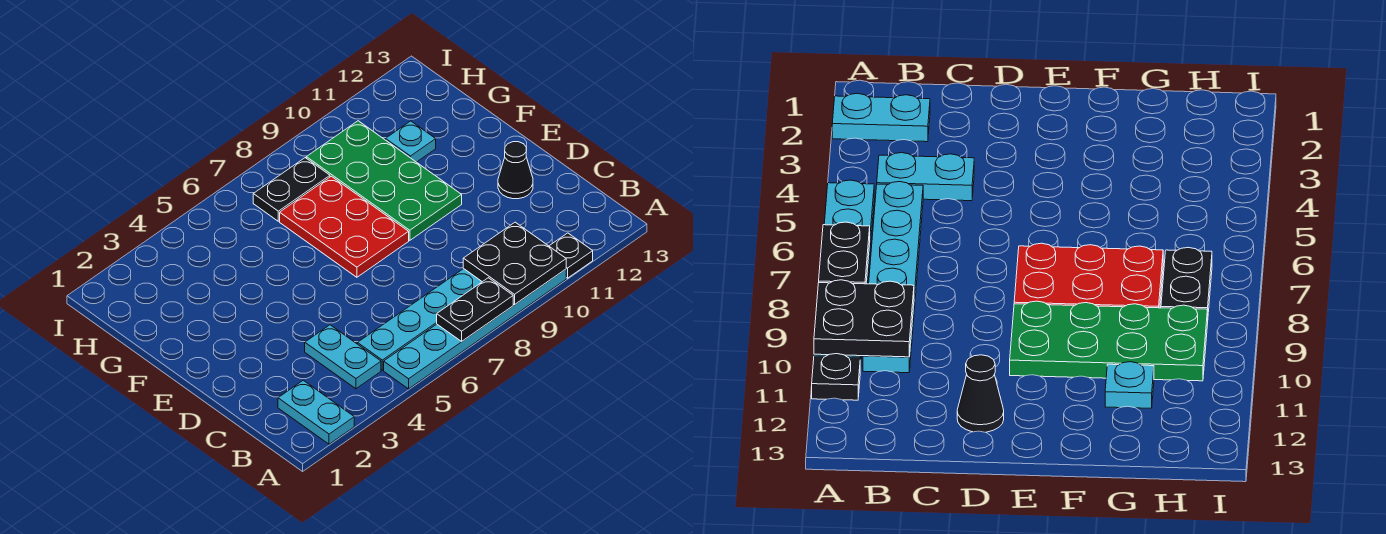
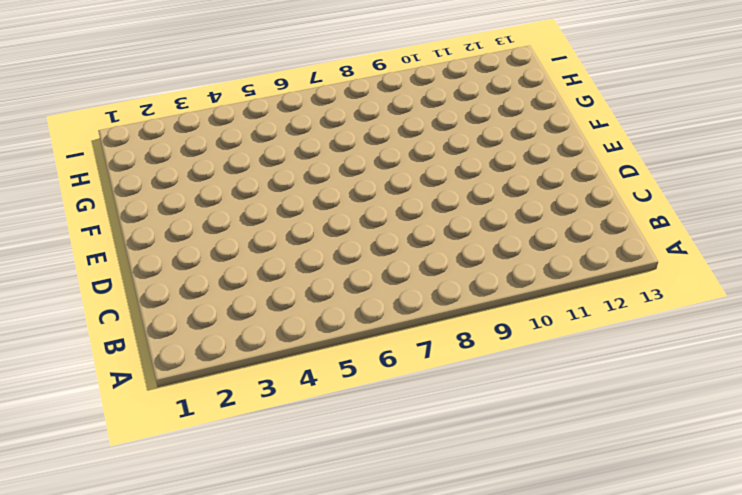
none -> cyan plate A2:B2 level 1
none -> cyan plate A5:A10 level 1
none -> black plate A11 level 1

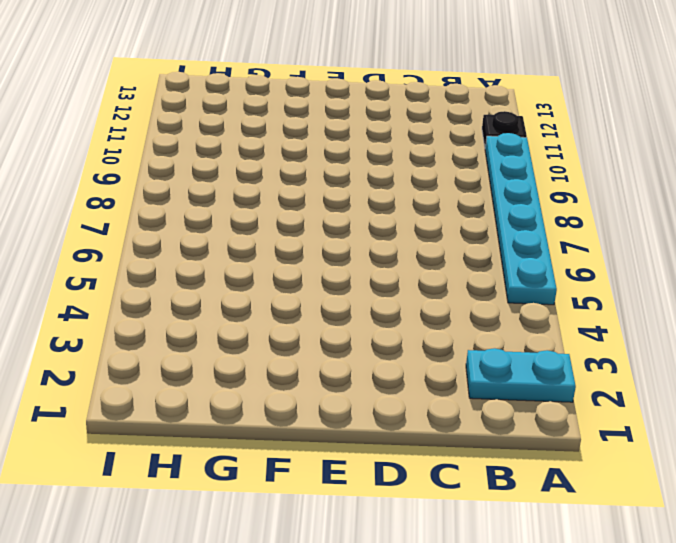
none -> cyan plate B4:C4 level 1
none -> cyan plate B5:B10 level 1
none -> black cone D12 level 1

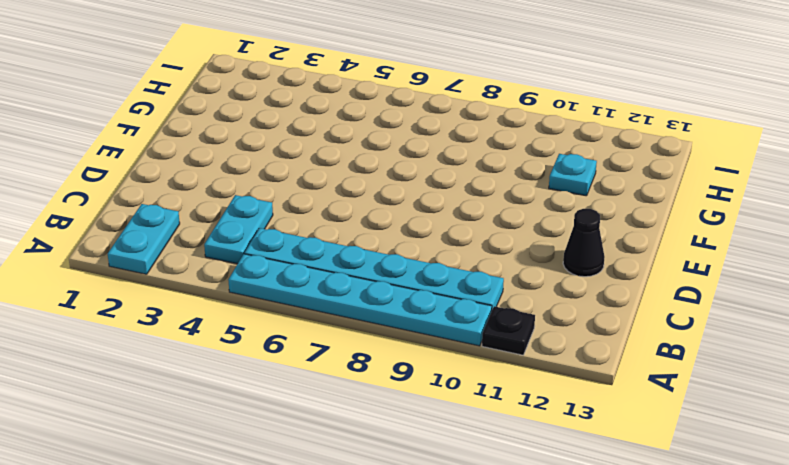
none -> red plate E7:G8 level 1
none -> green plate E9:H10 level 1
none -> black plate H7:H8 level 1

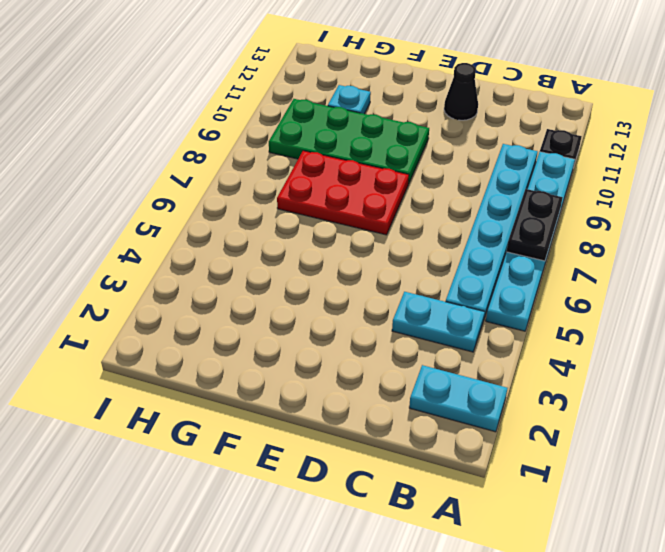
none -> black plate H7:H8 level 1
none -> black plate A9:B10 level 2

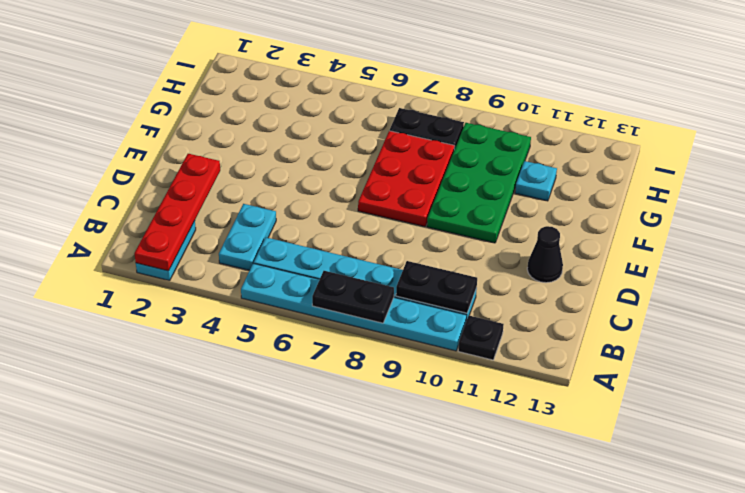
red plate A2:D2 level 2 -> none
black plate B9:B10 level 2 -> black plate A9:B10 level 2

